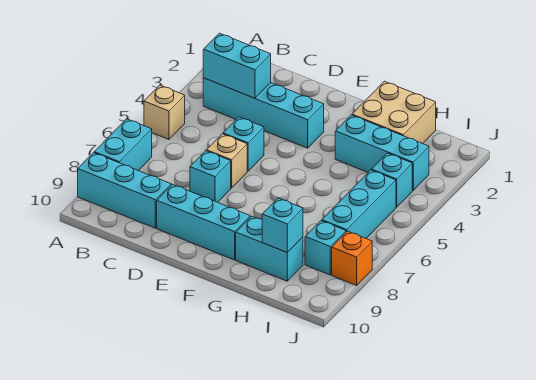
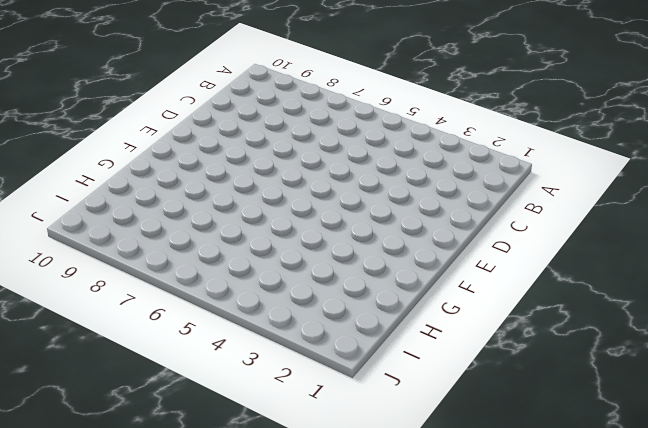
none -> tan brick A5 level 1
none -> cyan brick A7:A8 level 1
none -> cyan brick A9:C9 level 1

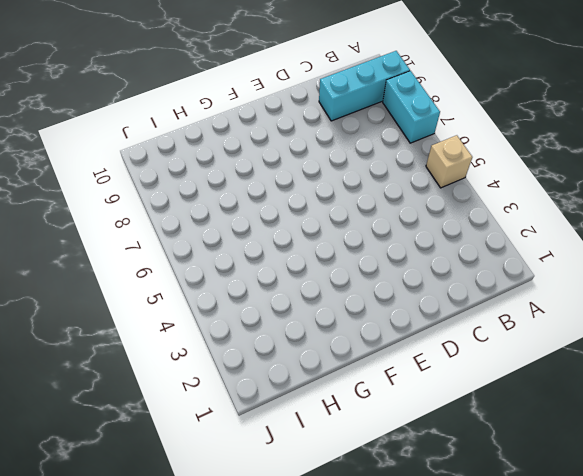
none -> cyan brick B3:E3 level 1
none -> cyan brick D5 level 1
none -> tan brick D6 level 1

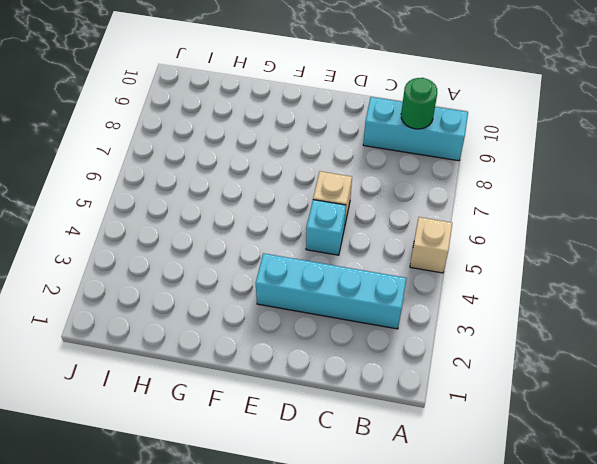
green round brick B9 level 2 -> none
none -> cyan brick A7:A8 level 1
none -> cyan brick D7 level 1
none -> cyan brick D9:F9 level 1

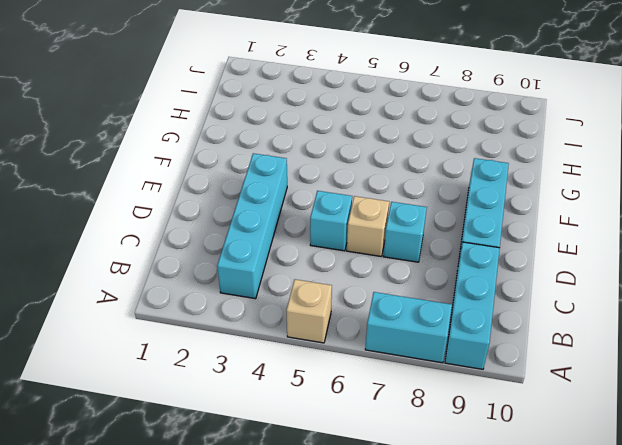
none -> tan brick G1:H2 level 1
none -> cyan brick G3:I3 level 1
none -> cyan brick G9:H9 level 1

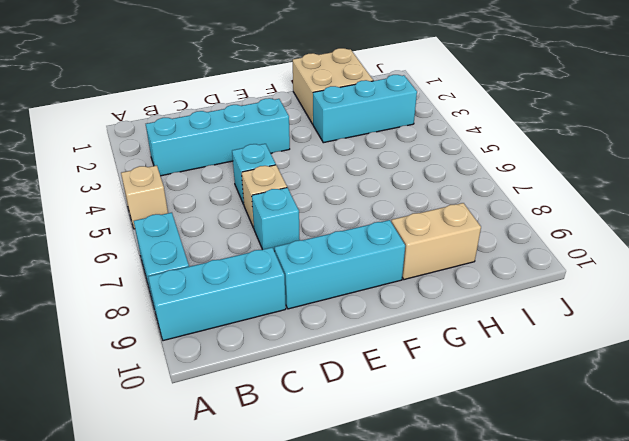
tan brick G9:H9 level 1 -> cyan brick G9:H9 level 1
none -> cyan brick I4 level 1
none -> cyan brick I5:I7 level 1
none -> cyan brick I8 level 1

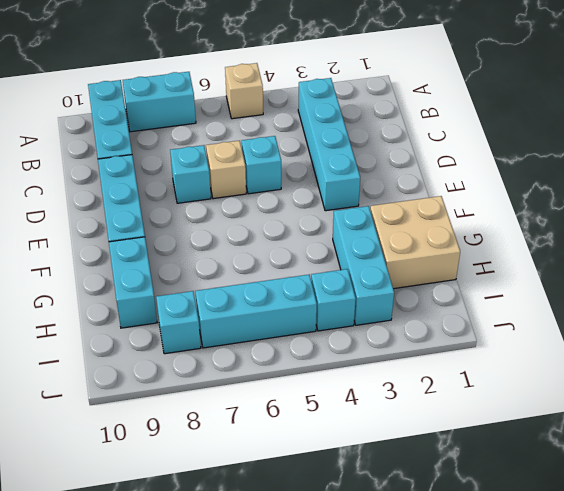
none -> orange brick J8 level 1
none -> cyan brick B3:C3 level 2
none -> cyan brick H9 level 2

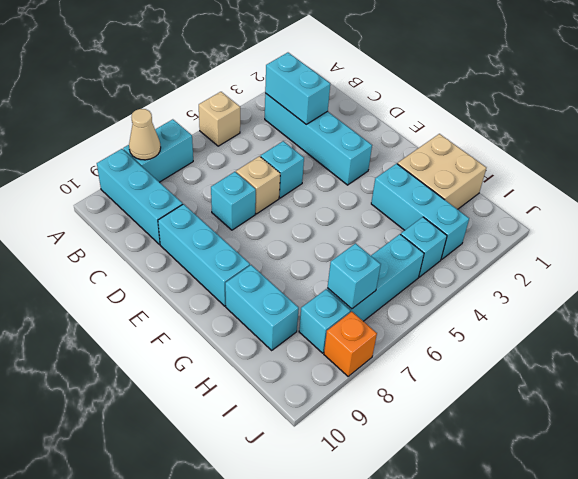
tan cone A8 level 2 -> none
cyan brick I7 level 2 -> cyan brick H9 level 2

